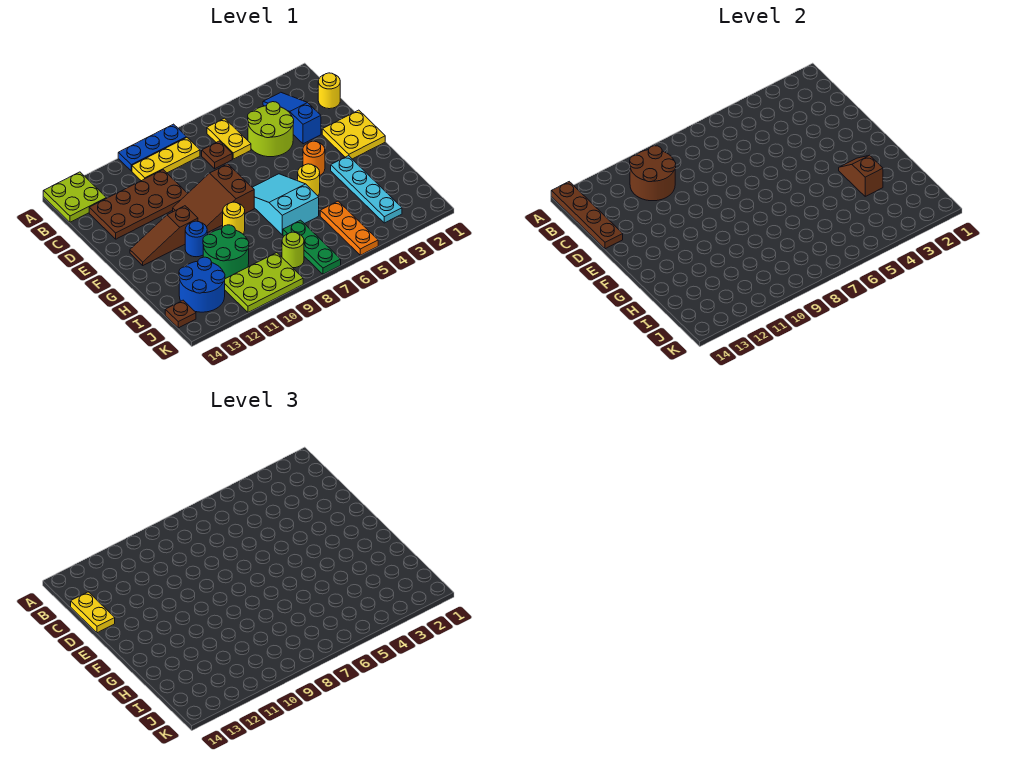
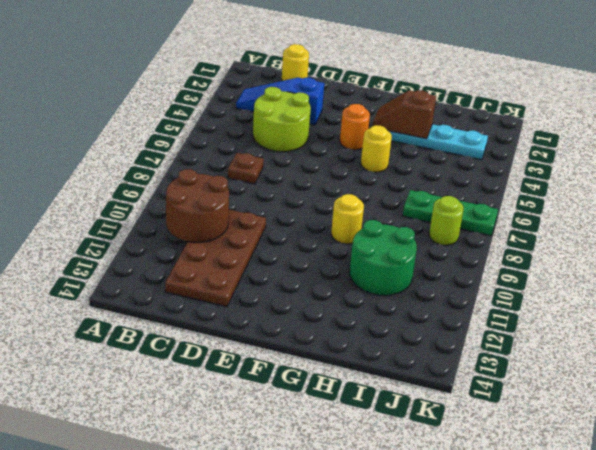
none -> blue plate A8:A10 level 1
none -> lime plate A13:B14 level 1
none -> yellow plate B6:C6 level 1

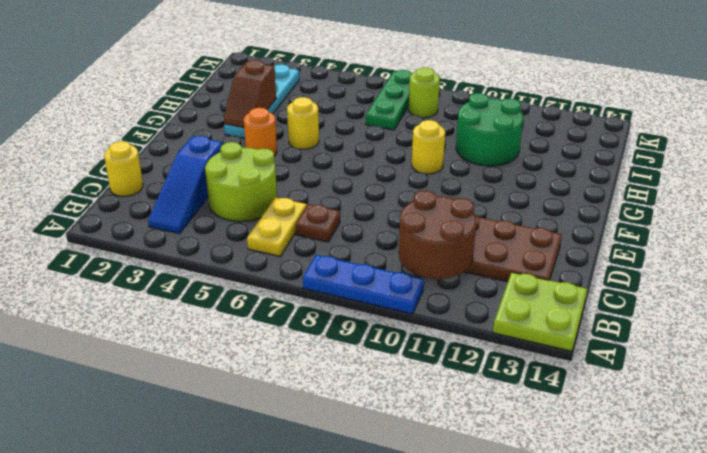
none -> yellow plate B8:B10 level 1
none -> yellow plate E1:F2 level 1
none -> brown slope E8:F10 level 1 top 8

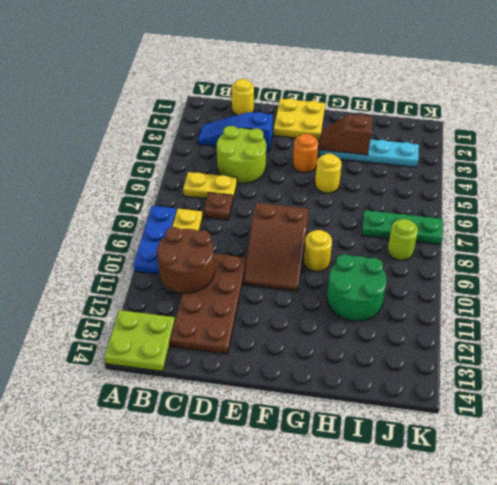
none -> cyan slope F6:H7 level 1 top H
none -> brown slope F11:F13 level 1 top 11
none -> blue round brick G11 level 1

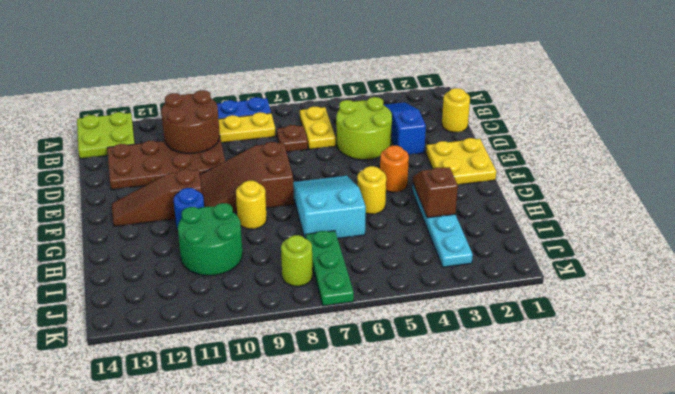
none -> orange plate I5:K5 level 1
none -> blue round brick I12:J13 level 1
none -> lime plate J9:K11 level 1

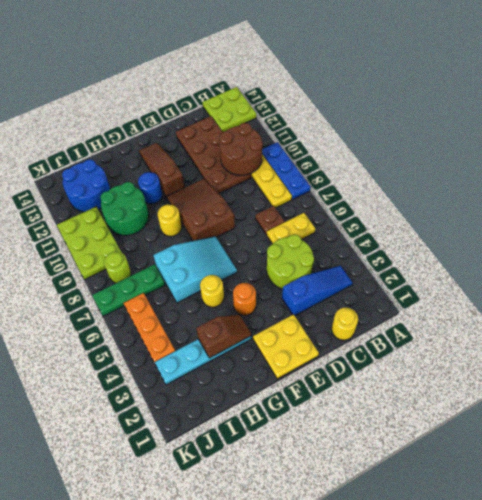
orange plate J4:J6 level 1 -> orange plate I5:K5 level 1
none -> brown plate J14 level 1
none -> brown plate A14:D14 level 2
none -> yellow plate C14:D14 level 3

